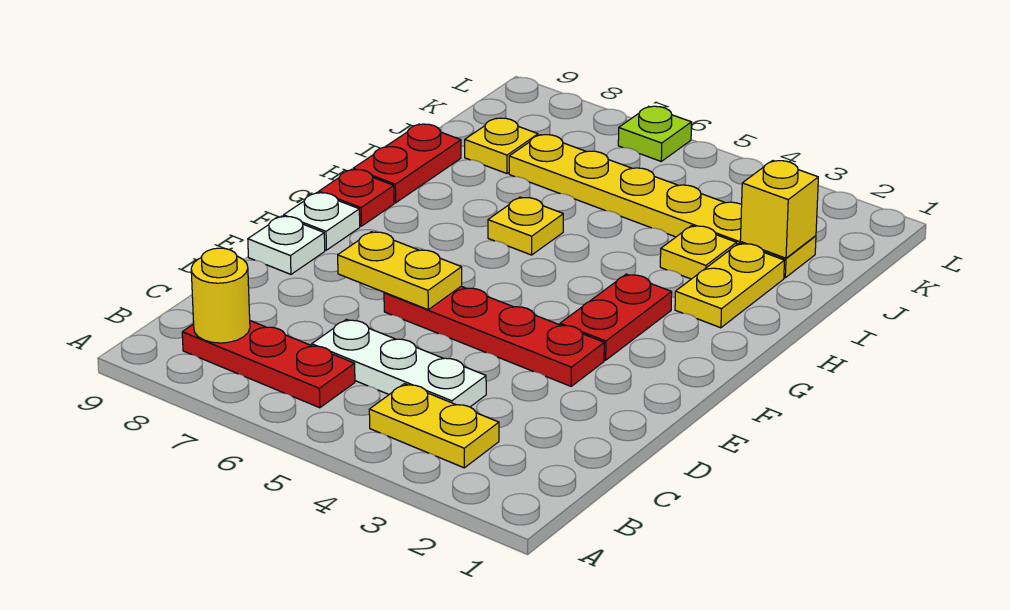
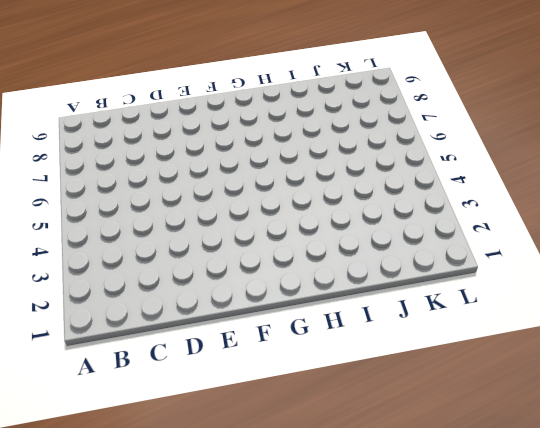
none -> yellow plate B3:B4 level 1
none -> red plate B6:B8 level 1
none -> white plate C4:C6 level 1

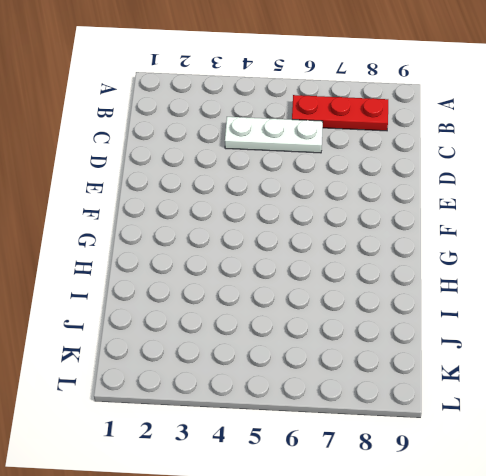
none -> yellow plate B3:B4 level 1
none -> red plate E3:E6 level 1
none -> white plate E9 level 1

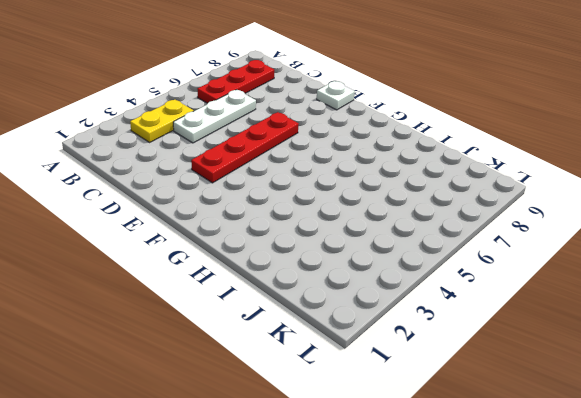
none -> red plate F3:G3 level 1
none -> white plate F9 level 1
none -> red plate G9 level 1

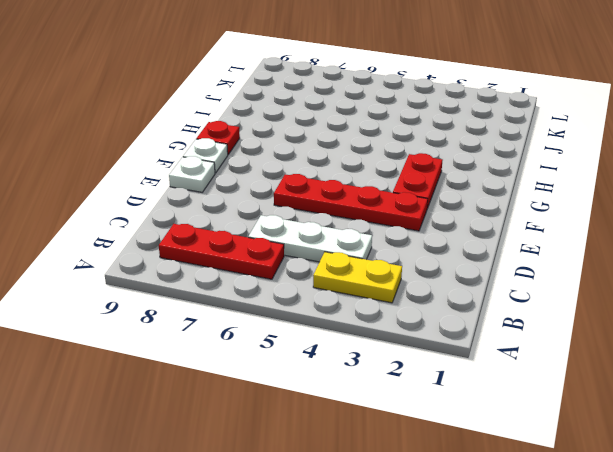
none -> yellow plate H2:I2 level 1
none -> yellow plate H6 level 1
none -> red plate H9:I9 level 1

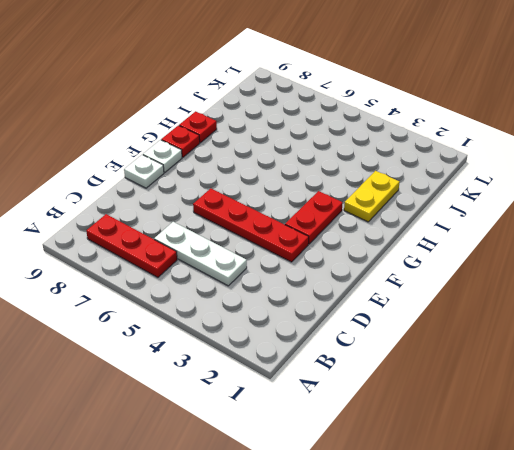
red plate H9 level 1 -> red plate H9:I9 level 1
none -> yellow plate B3:B4 level 1
none -> yellow plate H6 level 1
none -> yellow plate I3 level 1

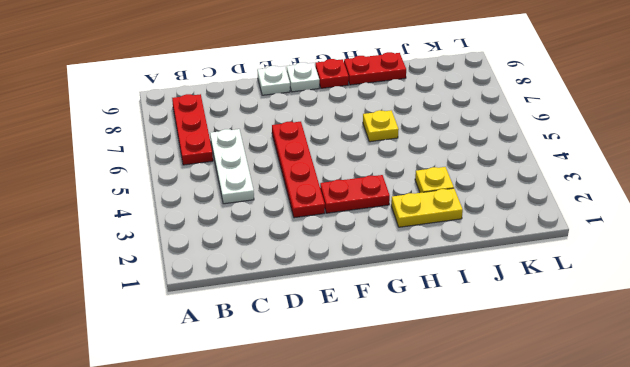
none -> yellow plate B3:B4 level 1
none -> yellow plate J2:J7 level 1
none -> yellow plate J8 level 1

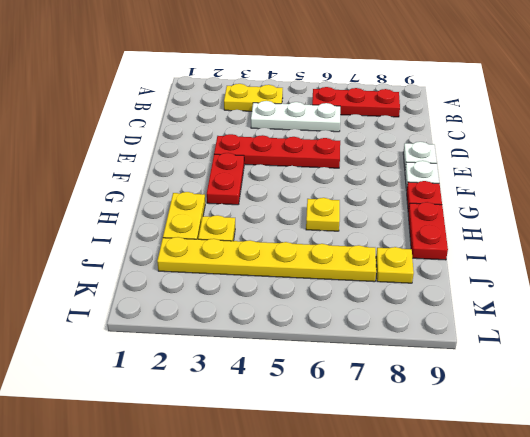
none -> lime plate L6 level 1
none -> yellow round brick B8 level 2
none -> yellow plate E6:E7 level 2

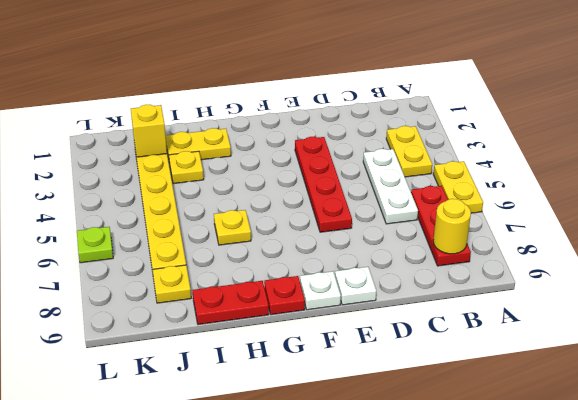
yellow plate A5:A6 level 1 -> yellow plate E6:E7 level 2
none -> red plate F3:G3 level 1

